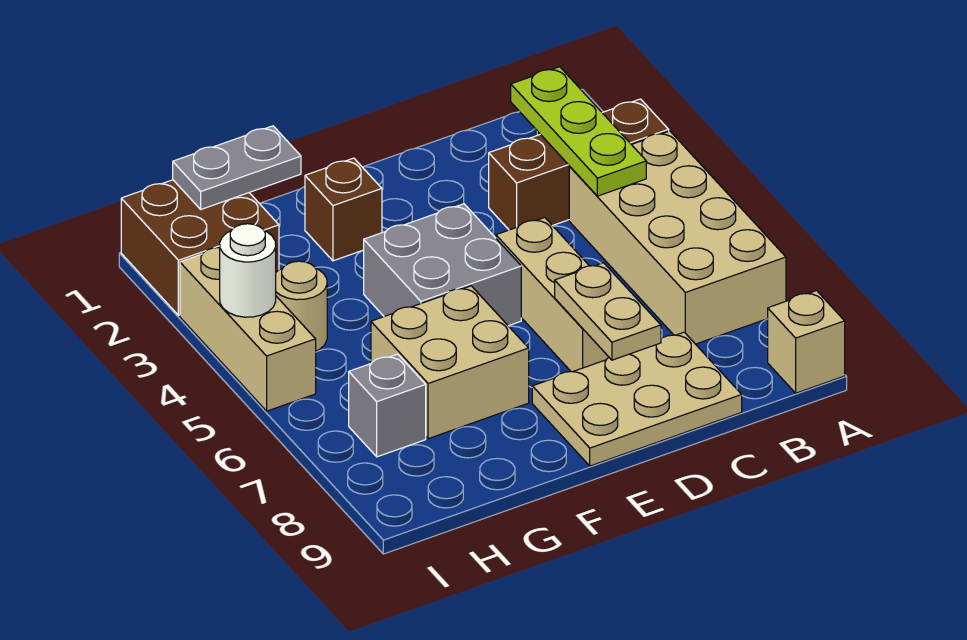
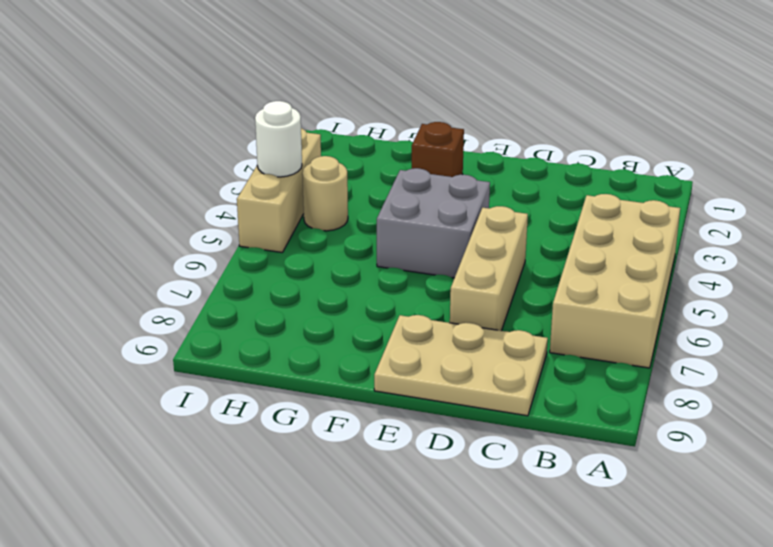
none -> brown brick A3:C3 level 1
none -> tan brick A9 level 1
none -> tan brick F6:G7 level 1

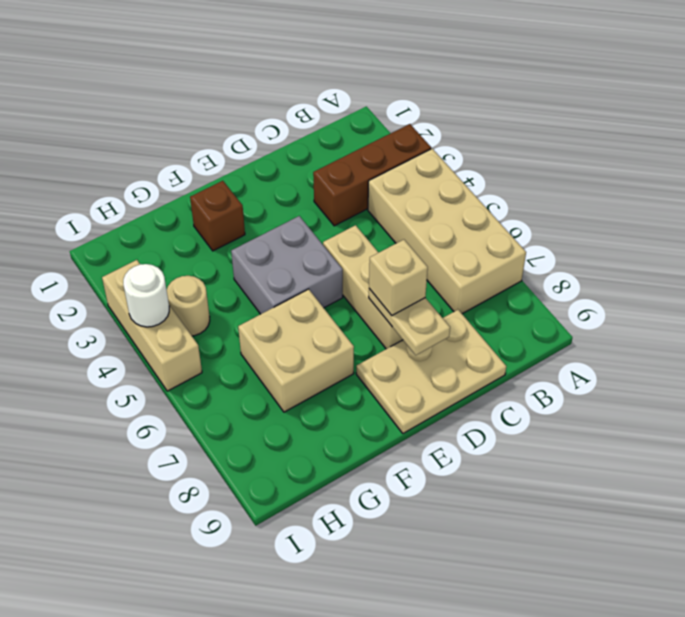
tan brick D7 level 3 -> tan brick A9 level 1
none -> brown brick H1:I2 level 1
none -> grey brick H7 level 1
none -> lime plate B2:B4 level 2

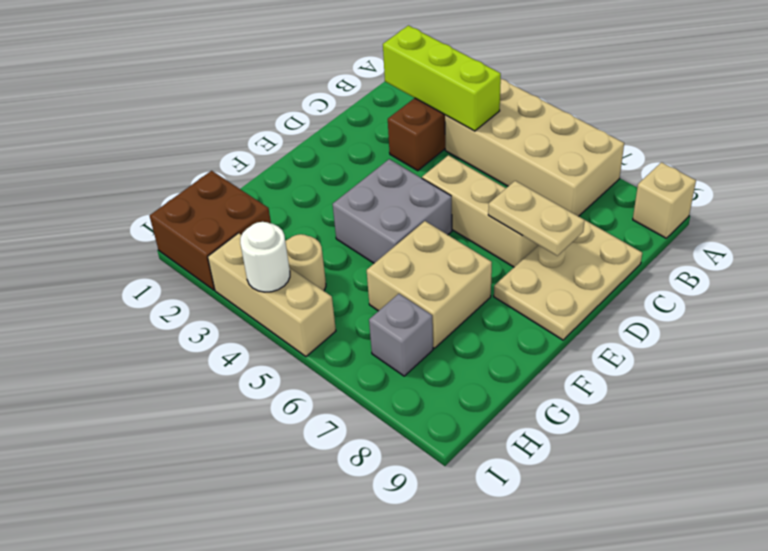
lime brick B2:B4 level 2 -> lime plate B2:B4 level 2
none -> brown brick F2 level 1
none -> grey plate G1:H1 level 2

